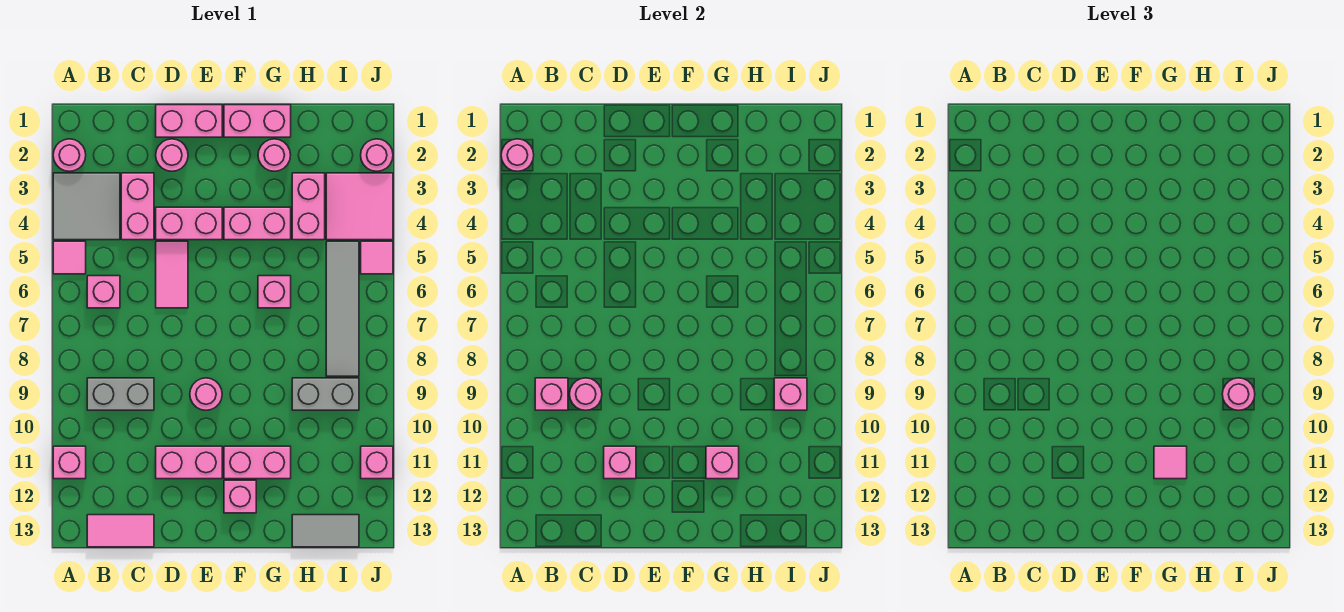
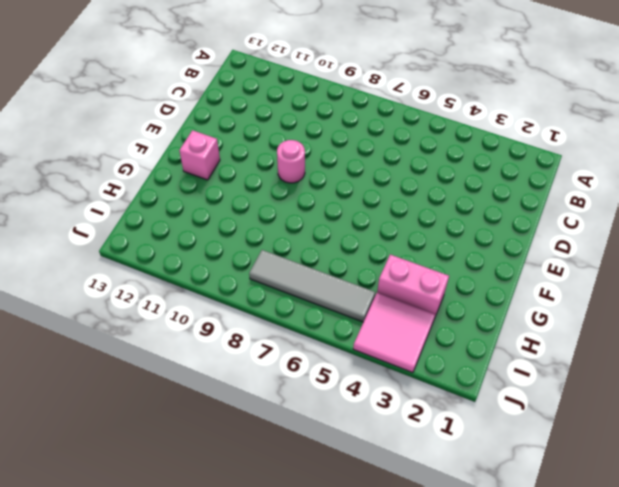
none -> pink round brick A2 level 1
none -> grey tile A3:B4 level 1
none -> pink tile A5 level 1
none -> pink brick A11 level 1

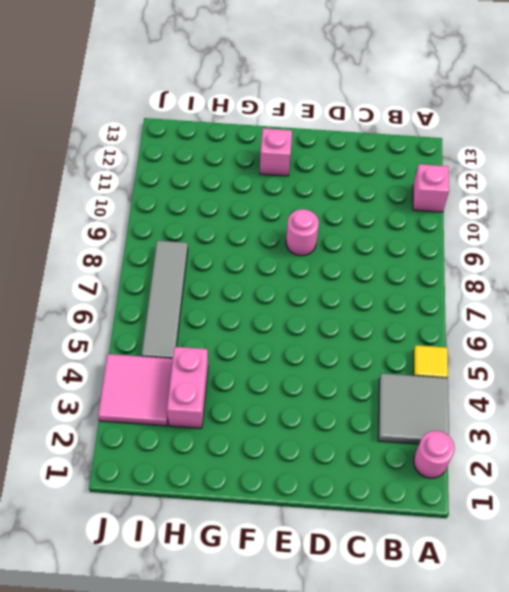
yellow tile A5 level 1 -> pink tile A5 level 1
none -> pink brick B6 level 1
none -> grey brick B9:C9 level 1
none -> pink tile B13:C13 level 1
none -> pink brick C3:C4 level 1

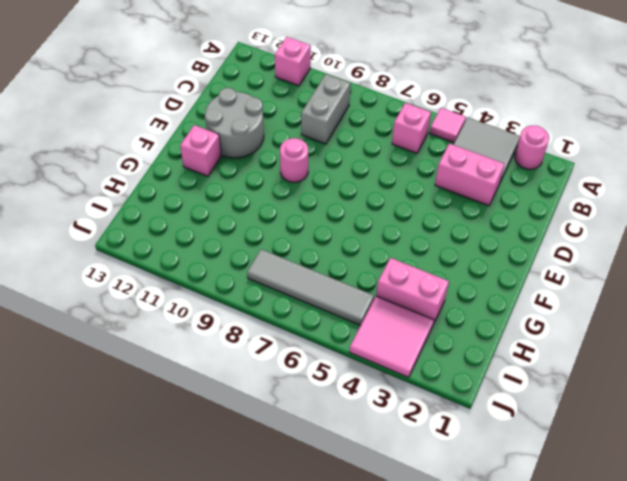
grey round brick D11:E12 level 1 -> pink brick D11:E11 level 1
none -> pink tile B13:C13 level 1
none -> pink brick D1:E1 level 1
none -> pink round brick D2 level 1
none -> pink brick D4:E4 level 1

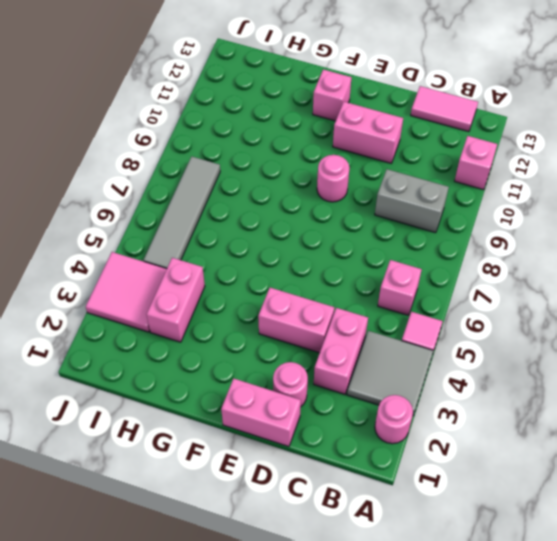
none -> pink tile D5:D6 level 1
none -> pink brick F1:G1 level 1
none -> pink brick F4:G4 level 1
none -> pink brick F11:G11 level 1

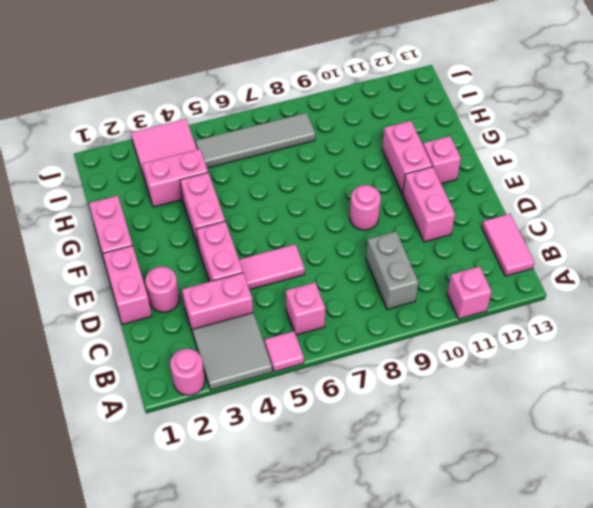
none -> pink round brick G2 level 1
none -> pink brick G6 level 1
none -> grey brick H9:I9 level 1
none -> grey tile H13:I13 level 1

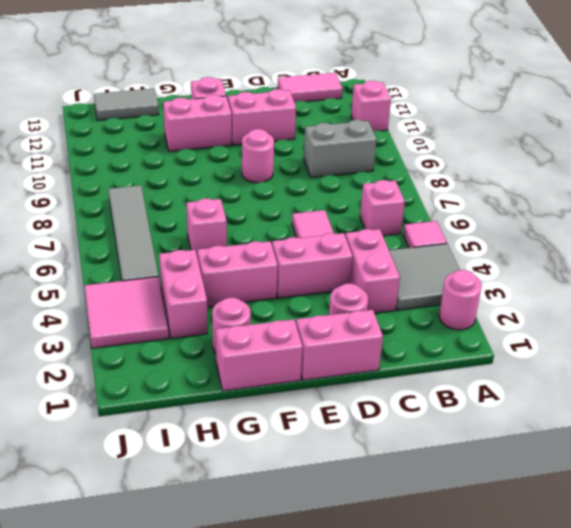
none -> grey brick H9:I9 level 1
none -> pink round brick J2 level 1
none -> pink tile J5 level 1
none -> pink brick J11 level 1

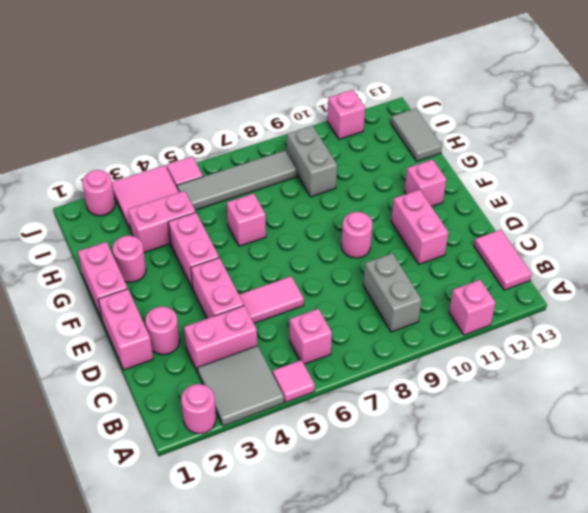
none -> pink brick F11:G11 level 1
none -> pink round brick A2 level 2
none -> pink brick B9 level 2
none -> pink round brick C9 level 2

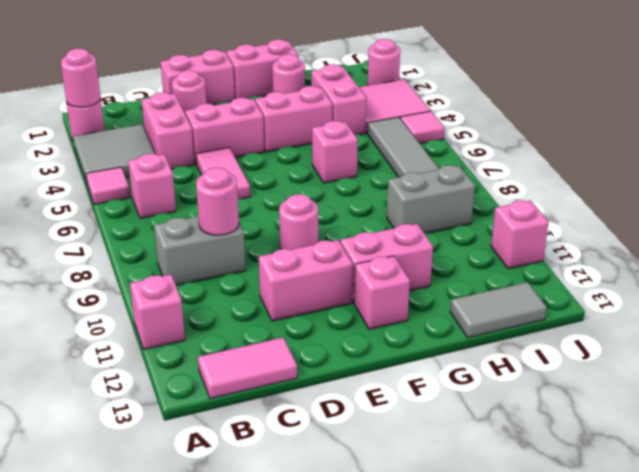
none -> pink brick B9 level 2
none -> pink brick D11 level 2
none -> pink brick G11 level 2
none -> pink brick I9 level 2

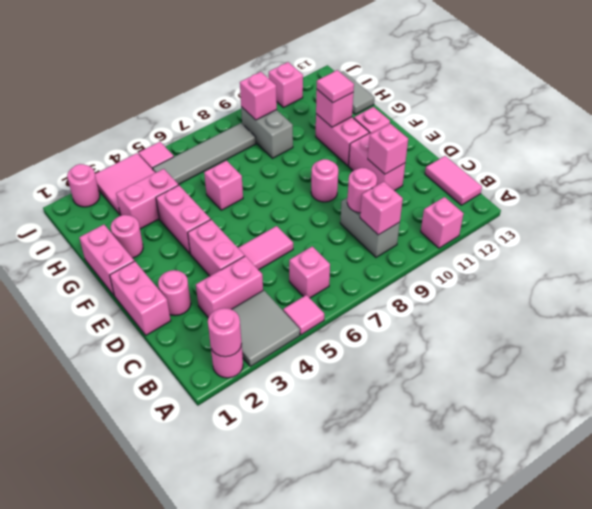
none -> pink round brick I9 level 3

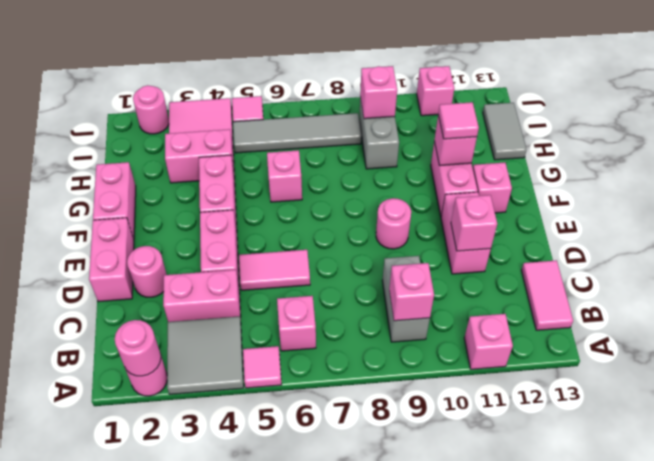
none -> pink round brick G2 level 1
none -> pink round brick C9 level 2
none -> pink round brick I9 level 3

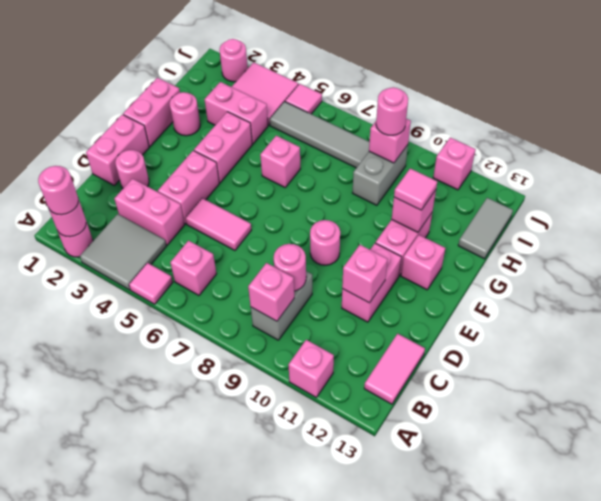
pink round brick A2 level 3 -> none

